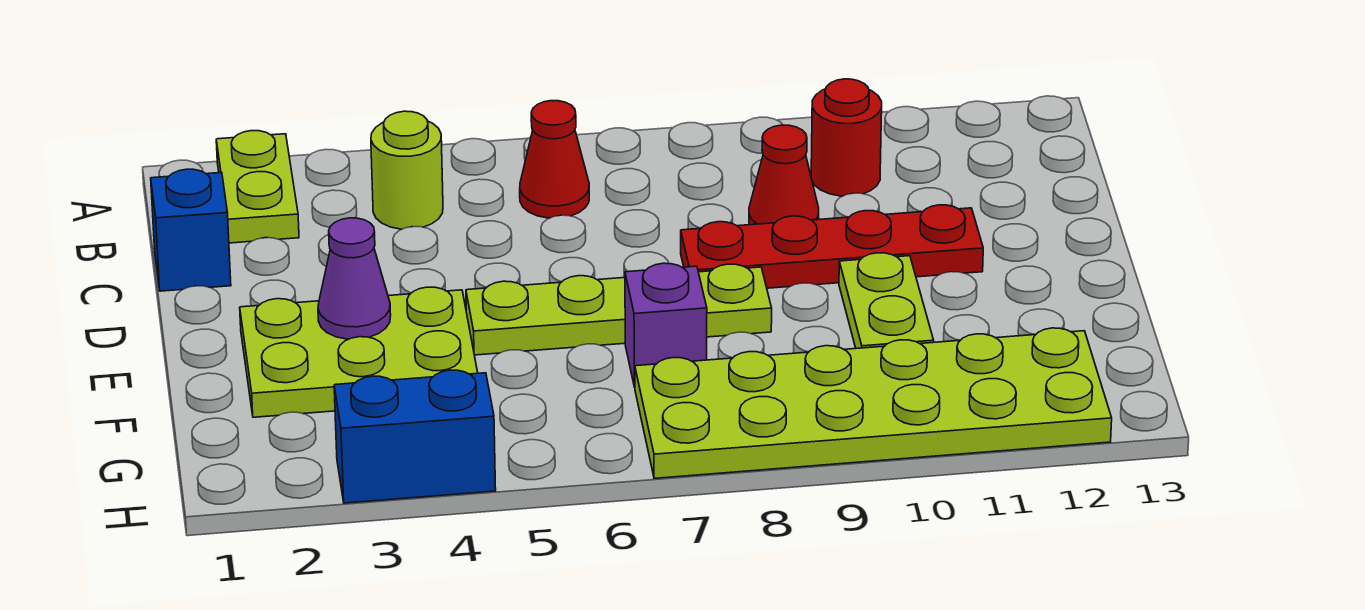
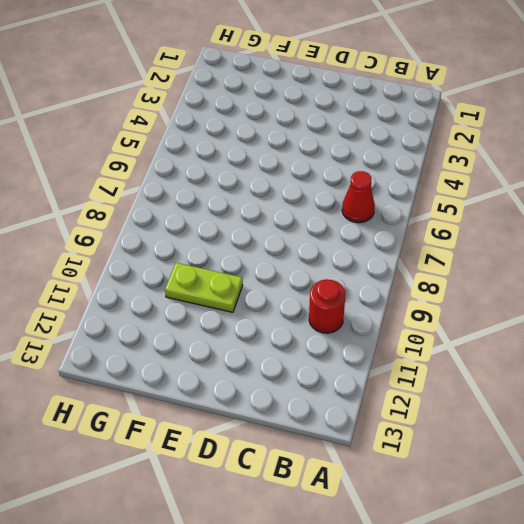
none -> lime plate A2:B2 level 1
none -> lime round brick B4 level 1
none -> blue brick C1 level 1

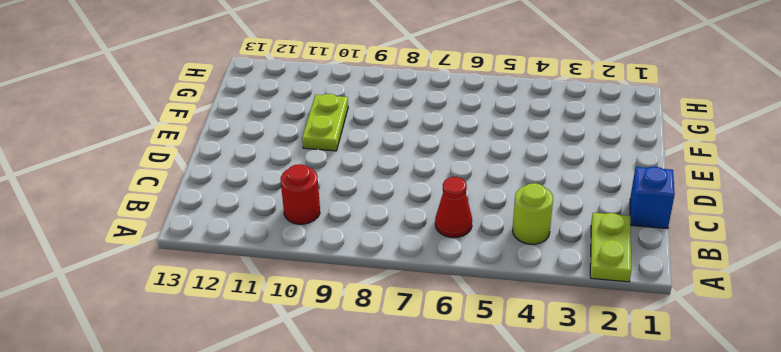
none -> red cone C9 level 1
none -> red plate D8:D11 level 1
none -> lime plate E2:F4 level 1

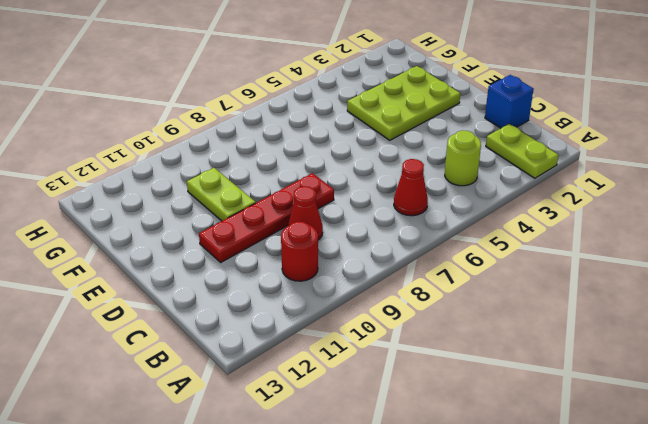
none -> lime plate E5:E8 level 1
none -> purple brick F7 level 1
none -> lime plate G7:H12 level 1

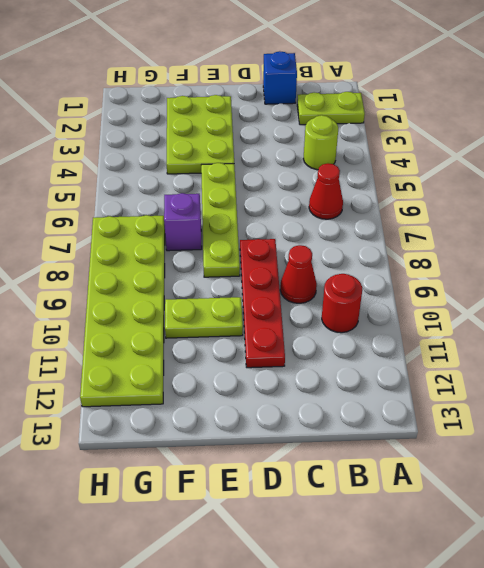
none -> blue brick H3:H4 level 1
none -> purple cone E3 level 2

